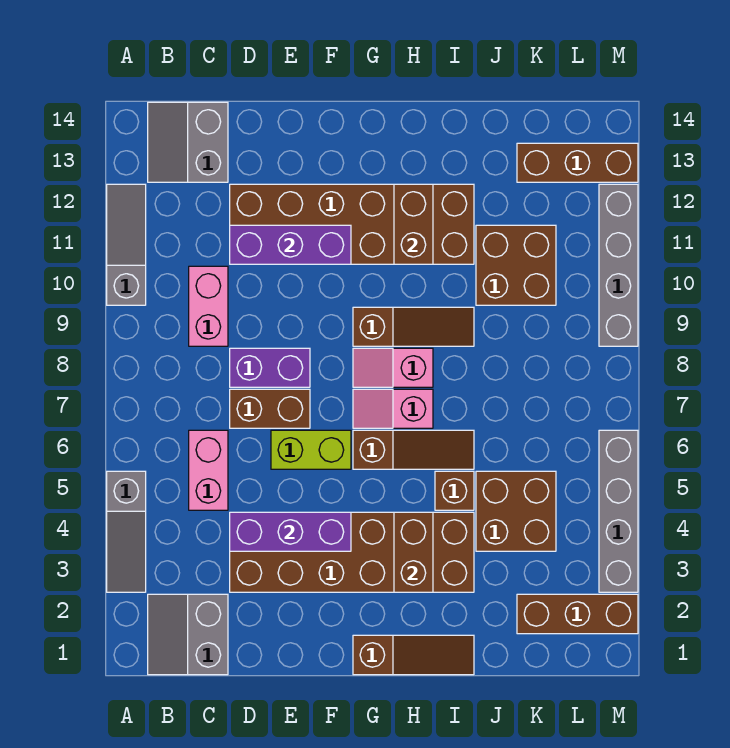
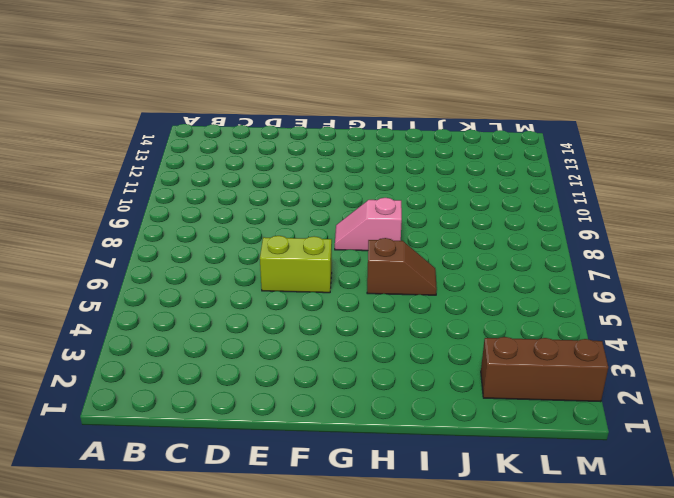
brown slope H6:I6 level 1 top H -> brown slope G6:I6 level 1 top G
none -> grey slope A3:A5 level 1 top 5
none -> grey slope A10:A12 level 1 top 10
none -> grey slope B1:C2 level 1 top C

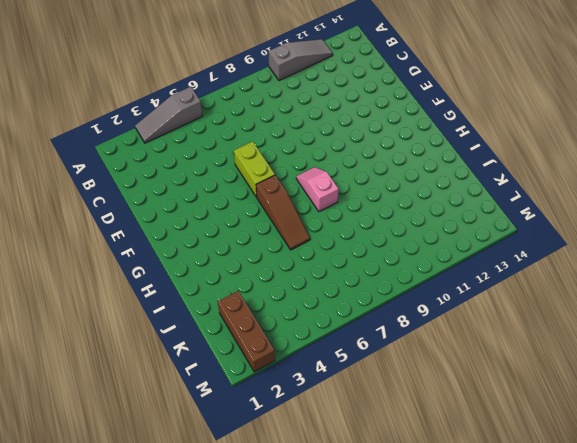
none -> grey slope B1:C2 level 1 top C
none -> grey slope B13:C14 level 1 top C
none -> pink brick C5:C6 level 1

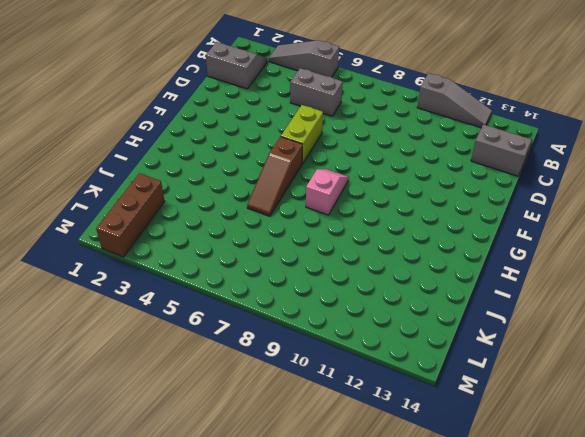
grey brick C5:C6 level 1 -> pink brick C5:C6 level 1
none -> pink brick C9:C10 level 1
none -> brown brick D3:I4 level 1
none -> brown brick D7:E7 level 1

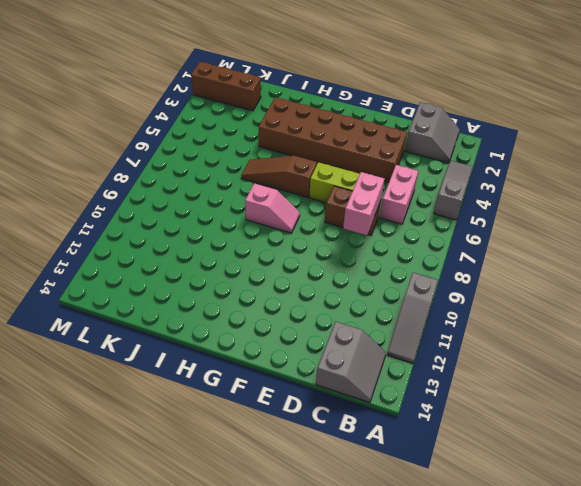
pink brick D7:D8 level 2 -> pink brick C9:C10 level 1
none -> purple brick D8:E8 level 1
none -> brown brick D11:I12 level 1
none -> brown slope G1:I1 level 1 top G

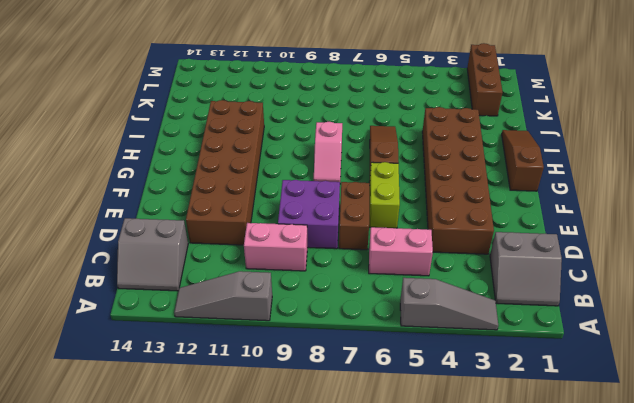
purple brick D8:E9 level 1 -> purple brick D8:E8 level 1
none -> pink slope G7:H7 level 1 top H
none -> brown slope G9:I9 level 1 top G
none -> brown brick I5 level 1

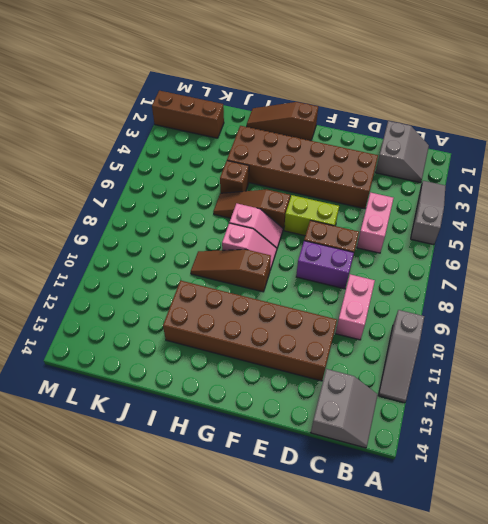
none -> brown brick J4:K5 level 1
none -> brown brick J10:K11 level 1
none -> brown brick K13:M13 level 1

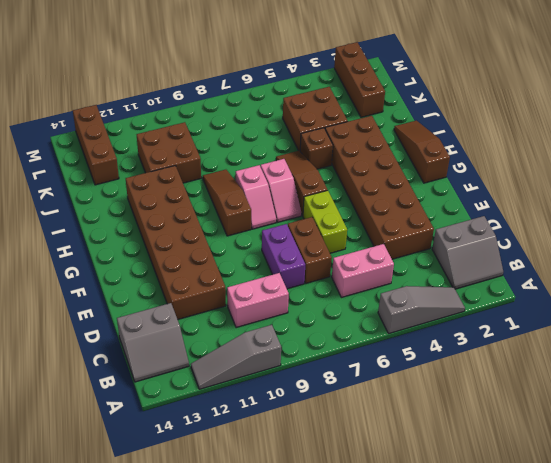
none -> grey brick M3:M6 level 1
none -> grey brick M9:M12 level 1
none -> purple brick D4:F4 level 2

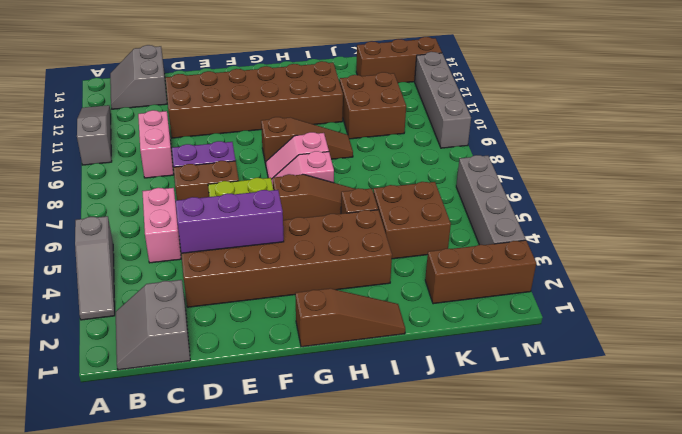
none -> purple brick D11:F11 level 2
none -> brown brick H3:H4 level 2
none -> brown brick H11:H12 level 2

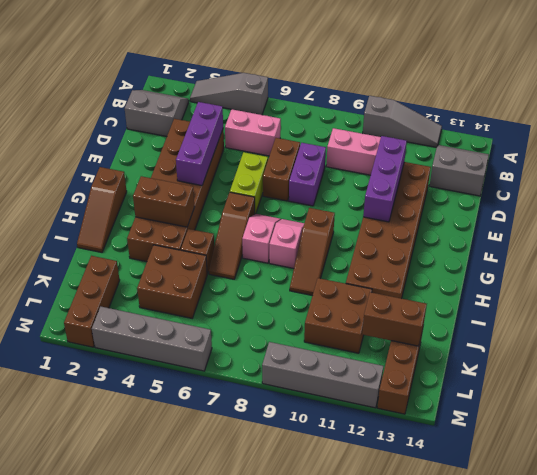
brown brick K12:K13 level 2 -> brown brick H11:H12 level 2

